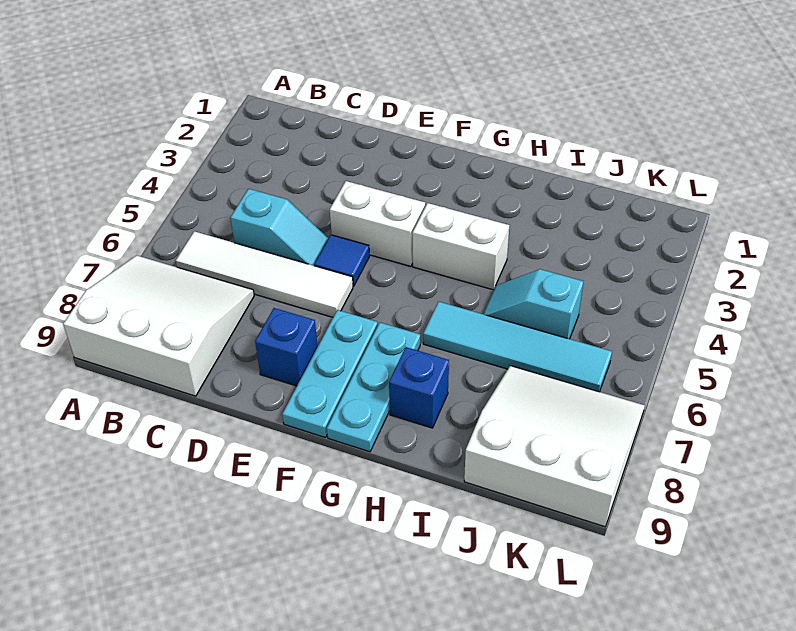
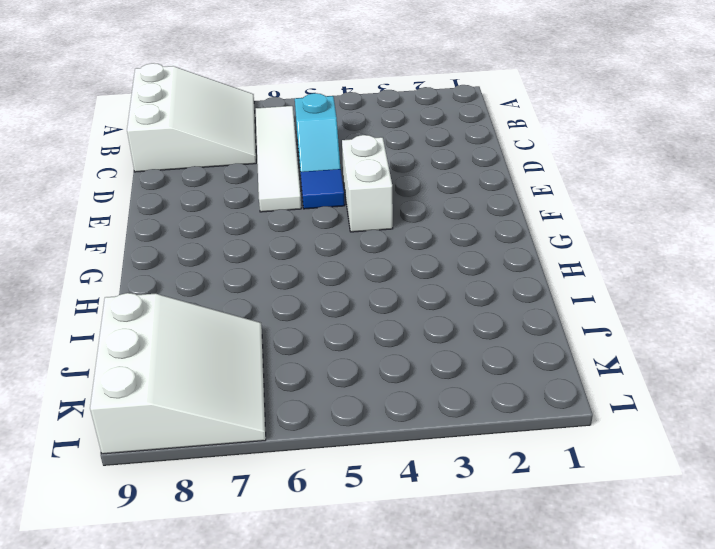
none -> blue brick E8 level 1
none -> cyan plate F7:F9 level 1
none -> white brick G4:H4 level 1

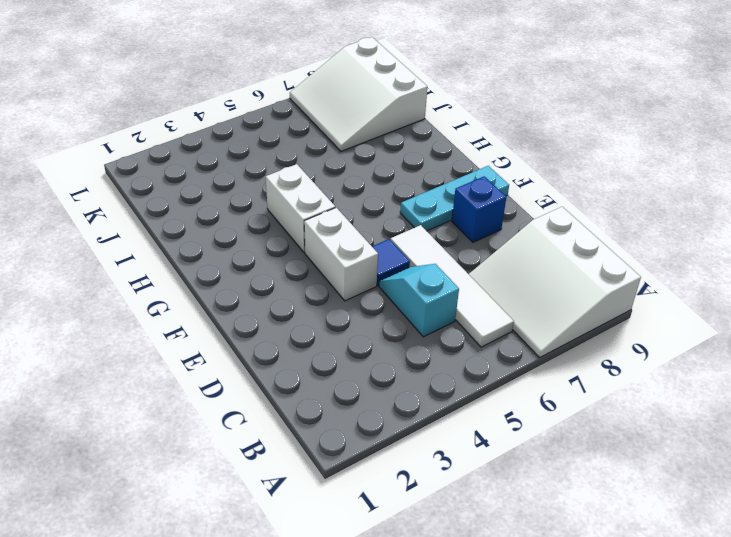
none -> cyan plate G7:G9 level 1
none -> cyan tile H6:K6 level 1
none -> blue brick H8 level 1

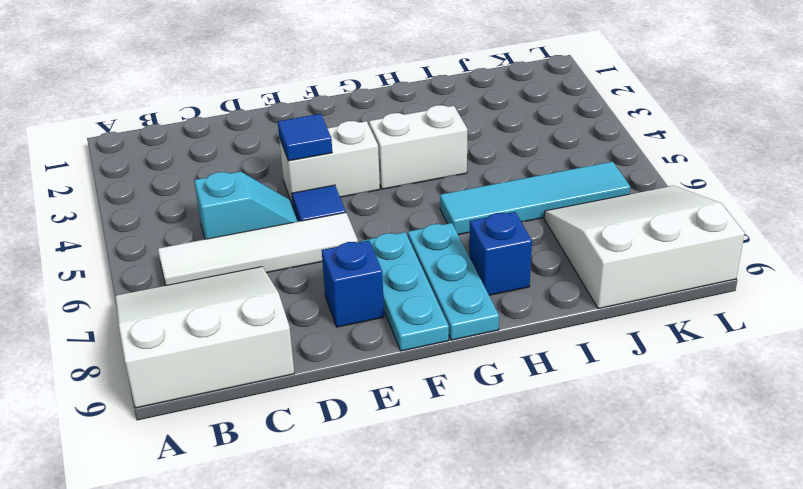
blue tile E4 level 2 -> none
none -> cyan slope I5:J5 level 1 top J

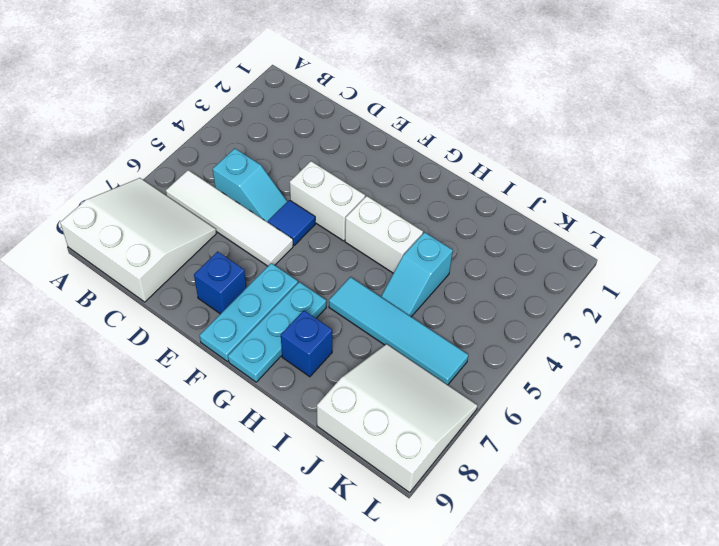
cyan slope I4:I5 level 1 top 4 -> cyan slope I5:J5 level 1 top J

